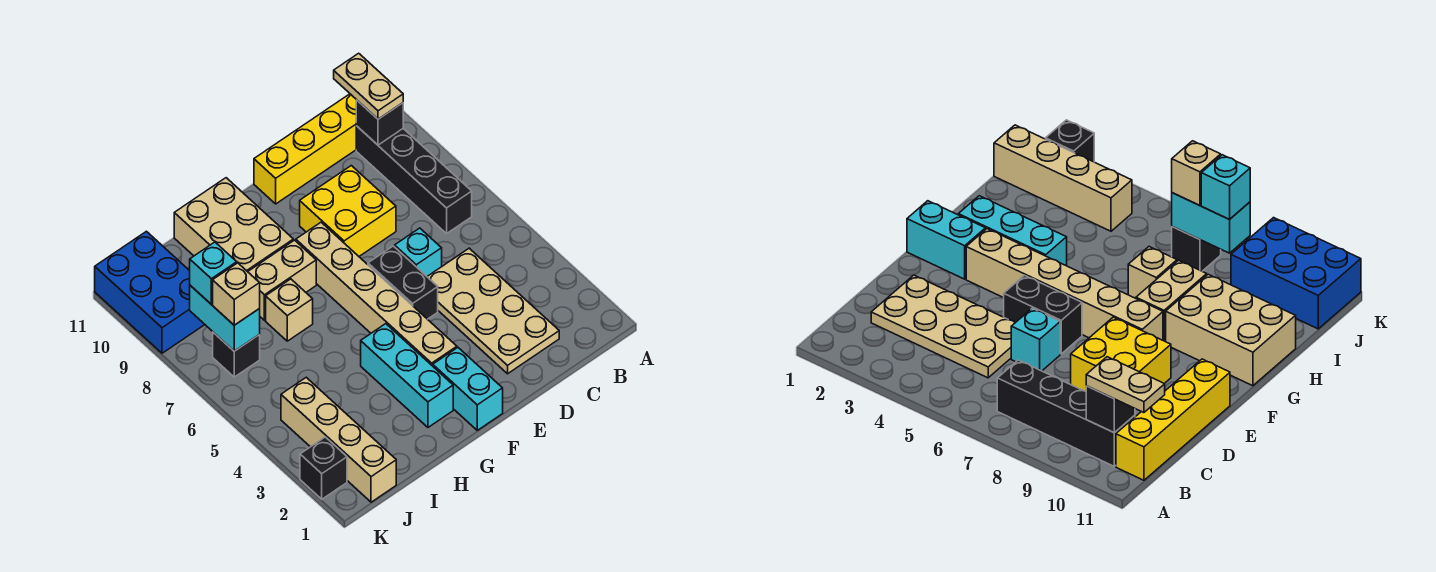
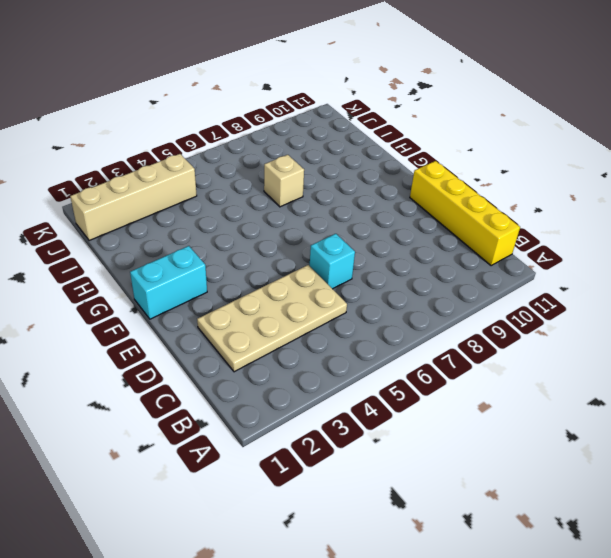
none -> black brick B7:B10 level 1
none -> yellow brick D8:E9 level 1
none -> black brick E5:E6 level 1

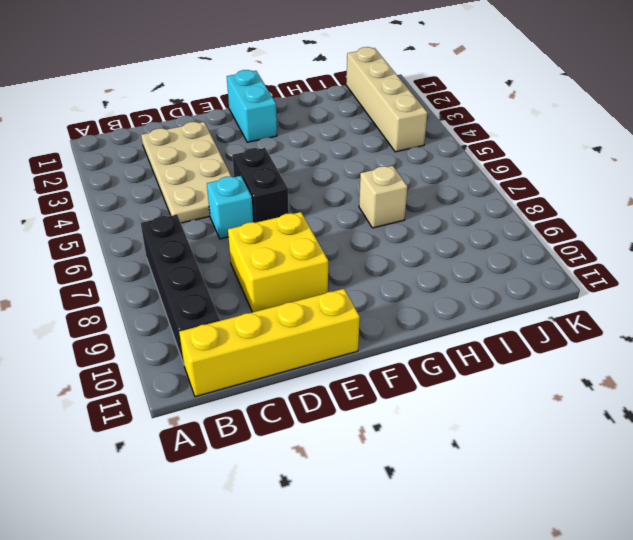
none -> tan brick F3:F8 level 1
none -> cyan brick G2:G4 level 1
none -> tan brick G8:H8 level 1

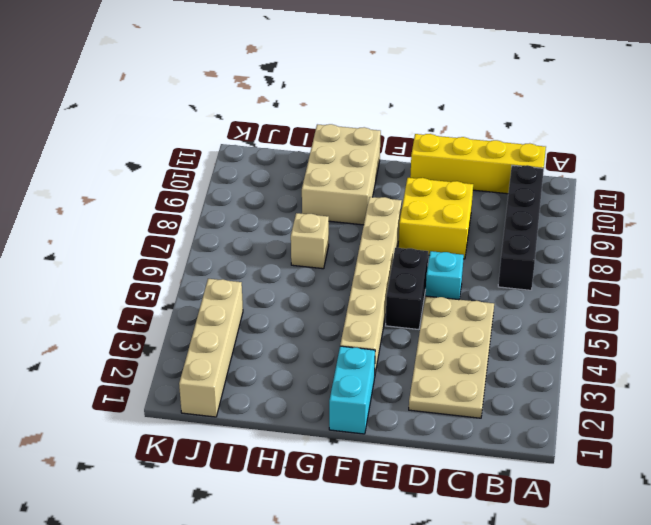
none -> cyan brick G2:G4 level 1
none -> tan brick G8:H8 level 1
none -> black brick J7 level 1

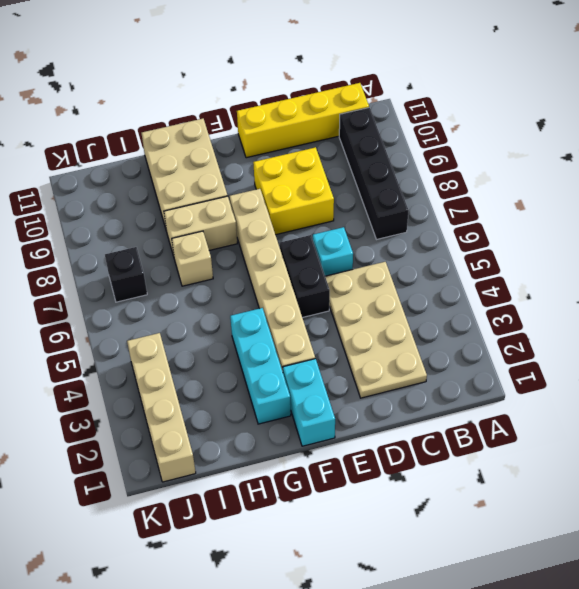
none -> blue brick J9:K11 level 1
none -> black brick K2 level 1
none -> black brick B10 level 2

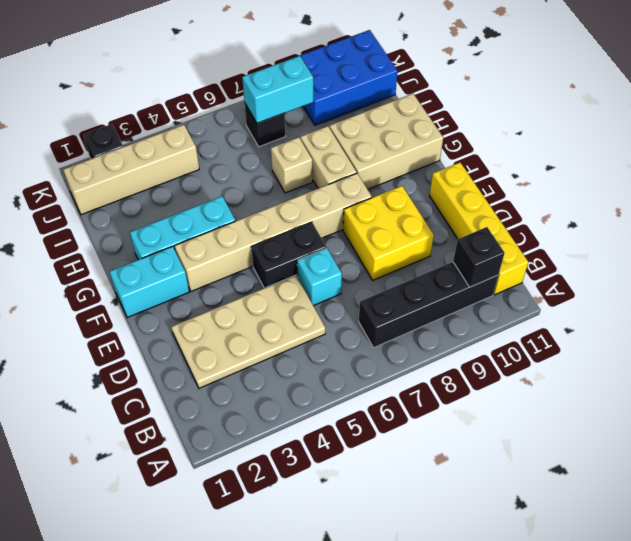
none -> tan plate B10:B11 level 3
none -> tan brick J7 level 3
none -> cyan brick J8 level 3

